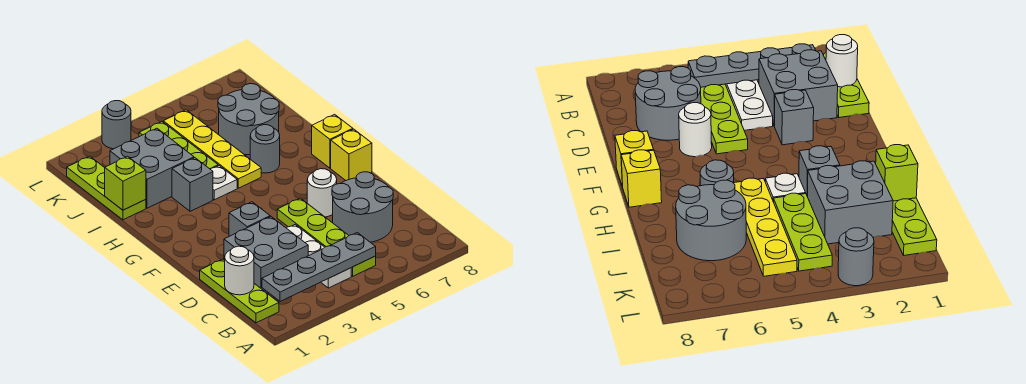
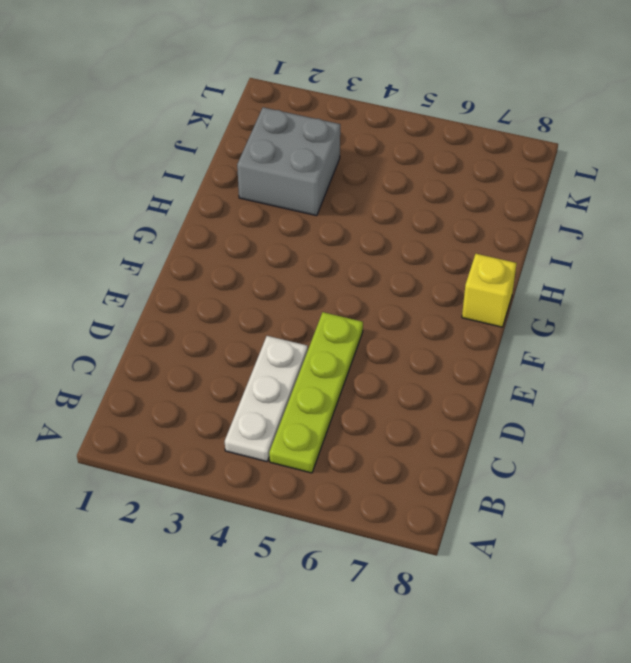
none -> lime plate B1:D1 level 1
none -> grey brick C2:D3 level 1
none -> grey round brick C6:D7 level 1

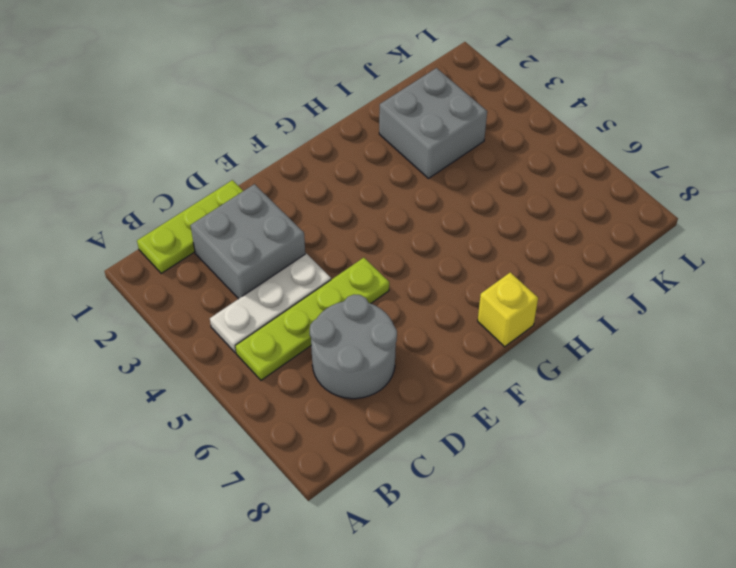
none -> grey brick E3 level 1
none -> white round brick E6 level 1
none -> yellow brick F8 level 1

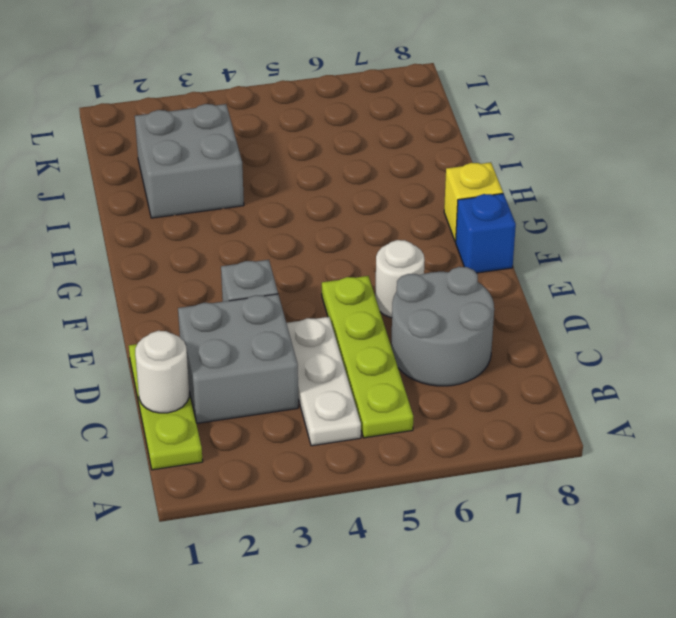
blue brick F8 level 1 -> yellow brick F8 level 1
none -> grey brick H3 level 1
none -> white plate H4 level 1
none -> yellow plate H5:K5 level 1

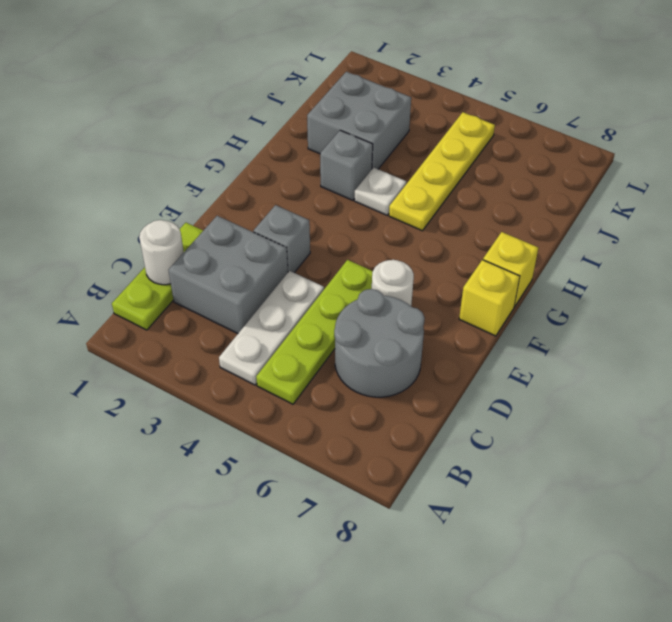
none -> grey round brick H6 level 1
none -> lime plate I1:K1 level 1
none -> lime plate I4:K4 level 1

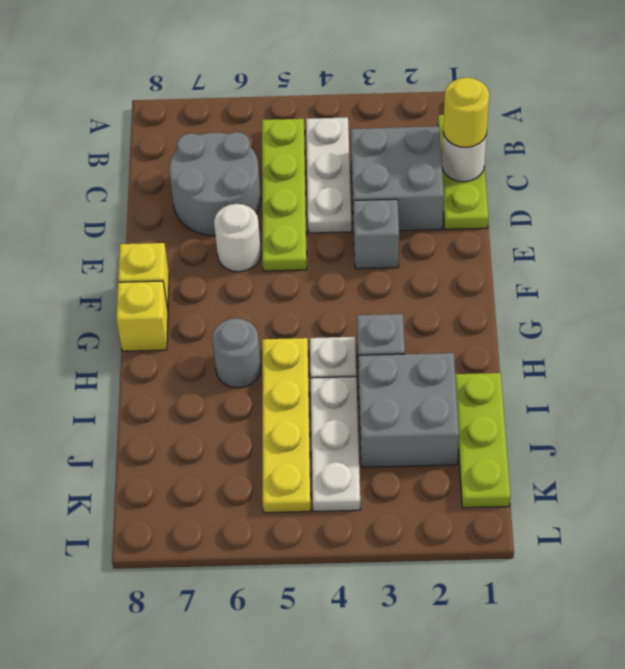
yellow round brick C1 level 3 -> none
white plate I4:K4 level 1 -> lime plate I4:K4 level 1
none -> grey round brick I6:J7 level 1
none -> grey round brick L3 level 1
none -> grey plate B2:B5 level 2

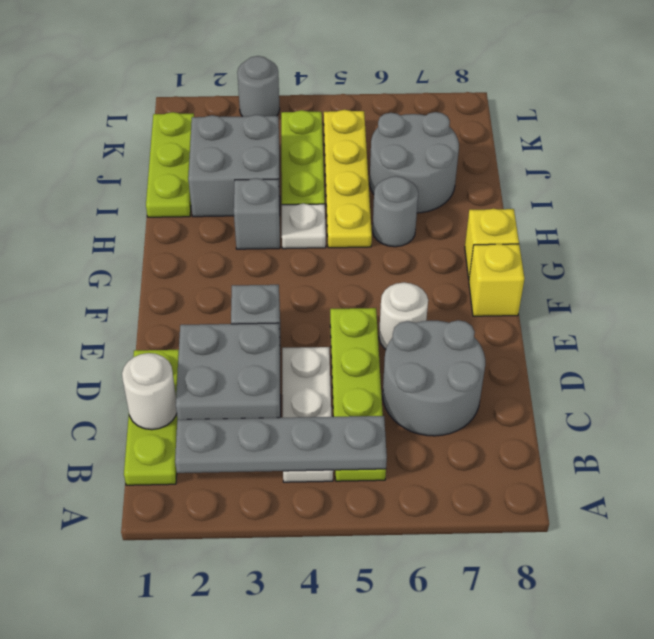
none -> lime brick I1 level 2

